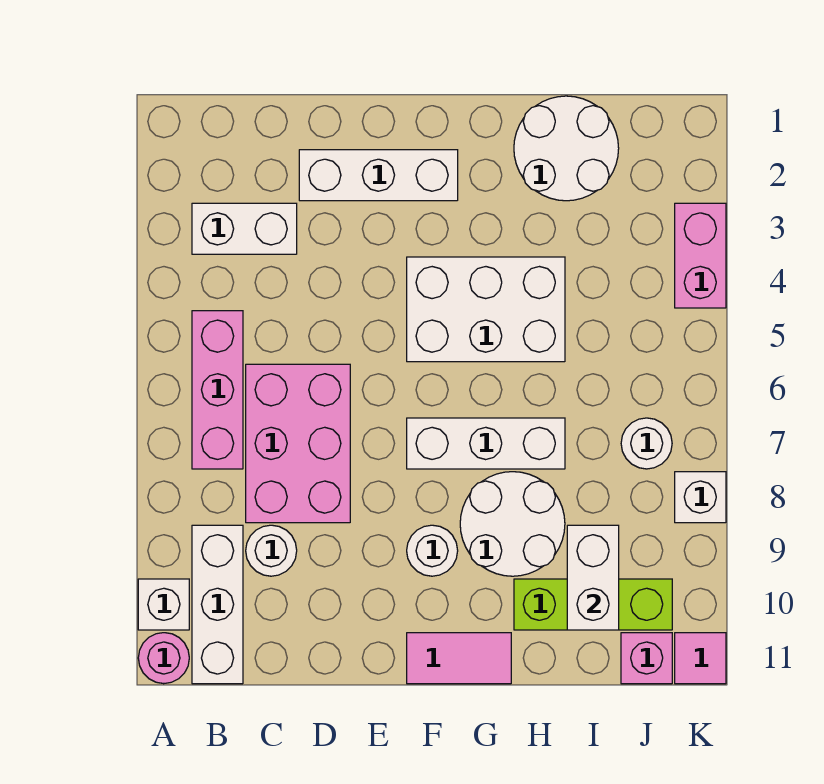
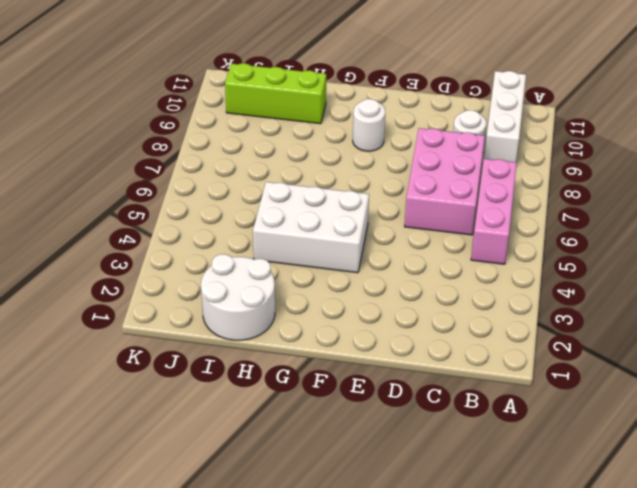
none -> white brick A10 level 1
none -> pink round brick A11 level 1
none -> white brick B3:C3 level 1

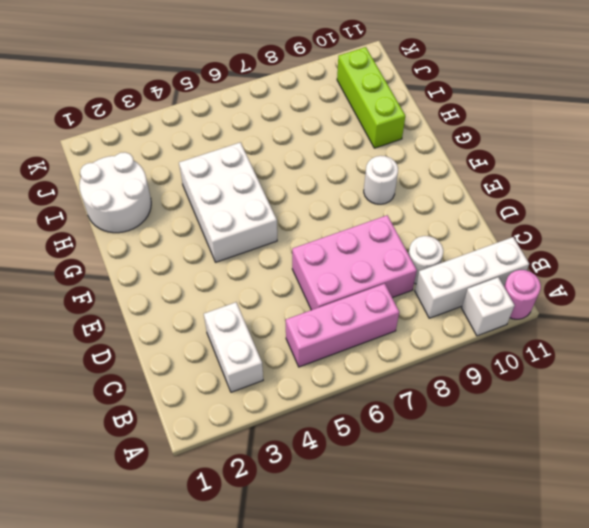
none -> white brick D2:F2 level 1
none -> white brick F7:H7 level 1
none -> pink tile F11:G11 level 1

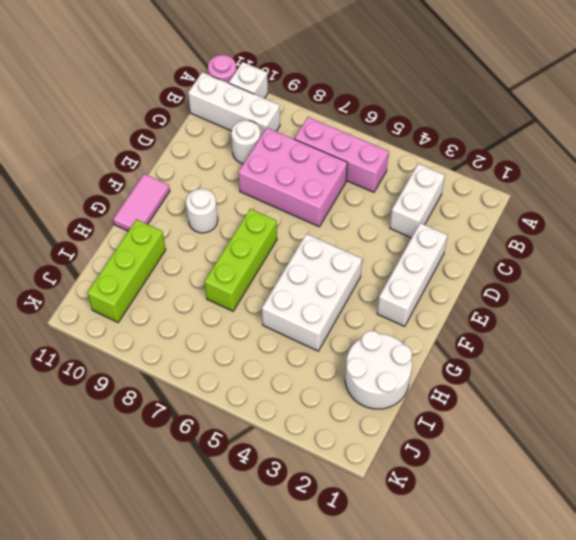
lime brick F7:H7 level 1 -> white brick F7:H7 level 1
none -> white round brick G8:H9 level 1
none -> white round brick J7 level 1
none -> pink brick J11 level 1

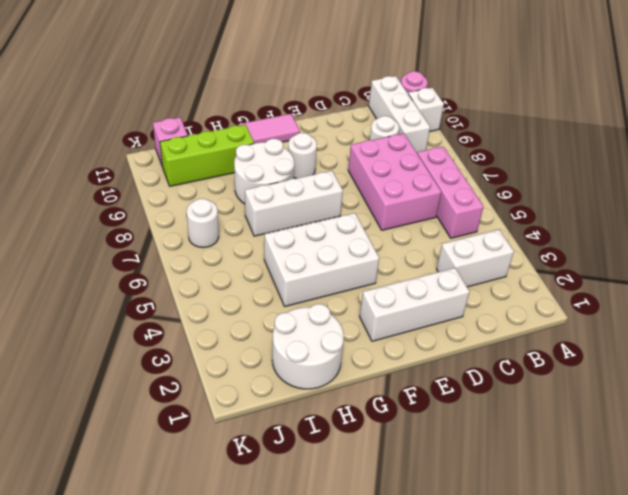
none -> pink brick K3:K4 level 1
none -> white brick K8 level 1
none -> pink tile K11 level 1

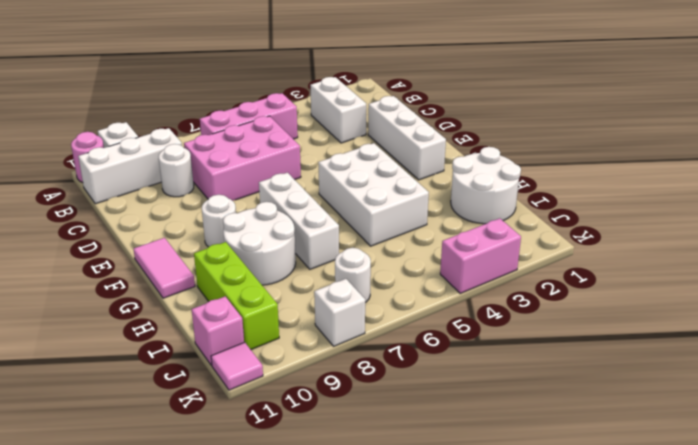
none -> white brick I9:I10 level 2

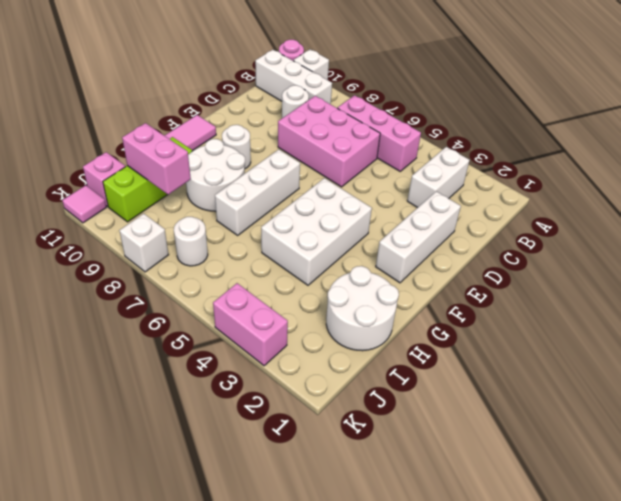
pink brick I9:I10 level 2 -> white brick I9:I10 level 2

